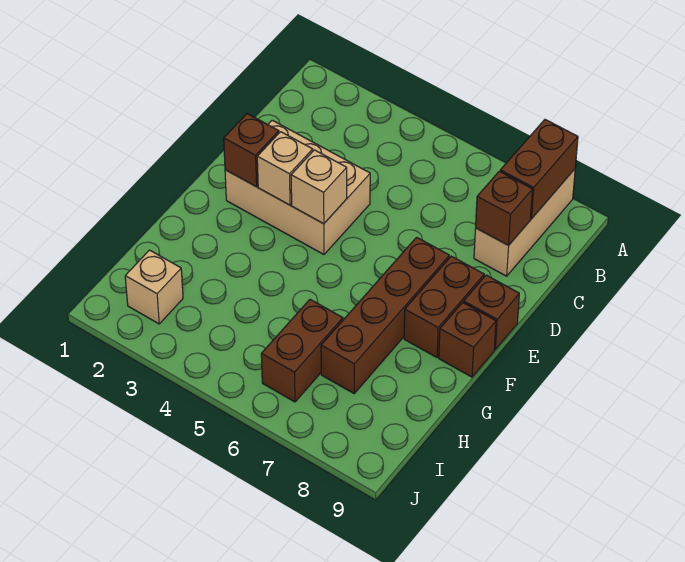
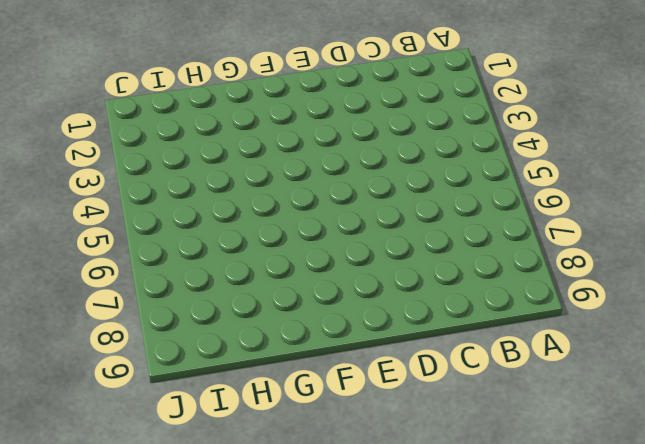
none -> tan brick A8:C8 level 1
none -> tan brick D2:E4 level 1
none -> brown brick E7:H7 level 1

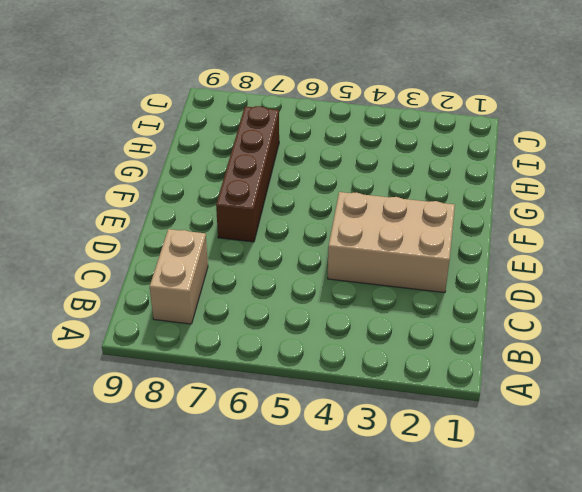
tan brick B8:C8 level 1 -> tan brick A8:C8 level 1
none -> brown brick E8:F8 level 1
none -> brown brick E9 level 1
none -> brown brick F9 level 1

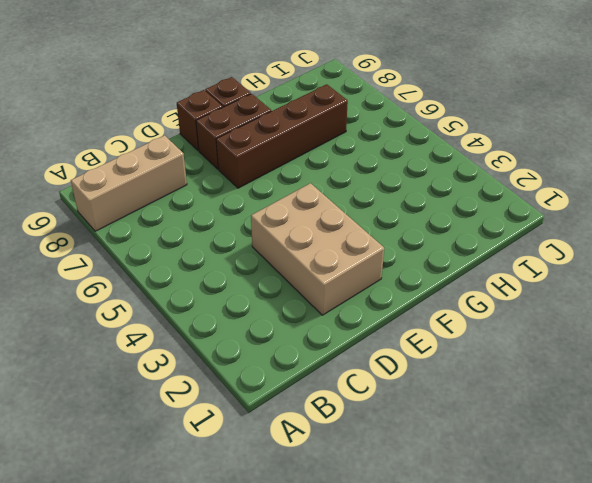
none -> brown brick H6:I6 level 1
none -> tan brick I2 level 1
none -> brown brick A8:B8 level 2

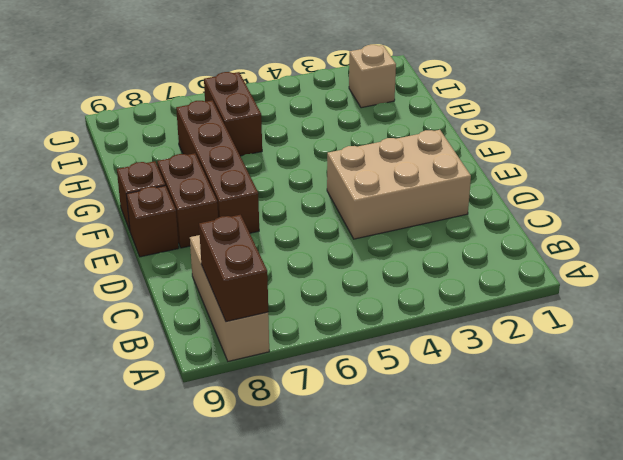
none -> brown brick C8 level 2
none -> brown brick E2 level 2
none -> tan brick E3 level 2

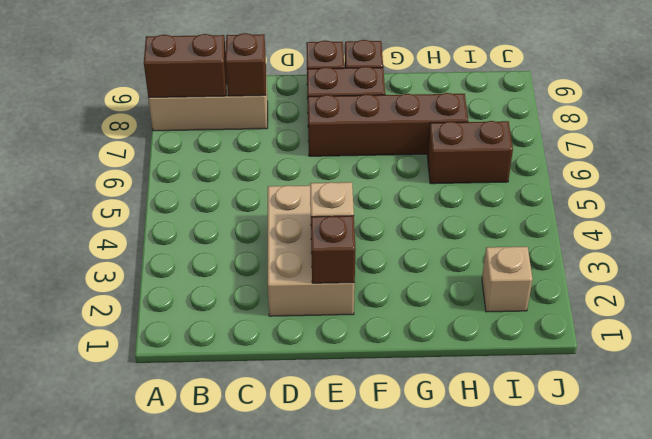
none -> tan brick E4 level 2

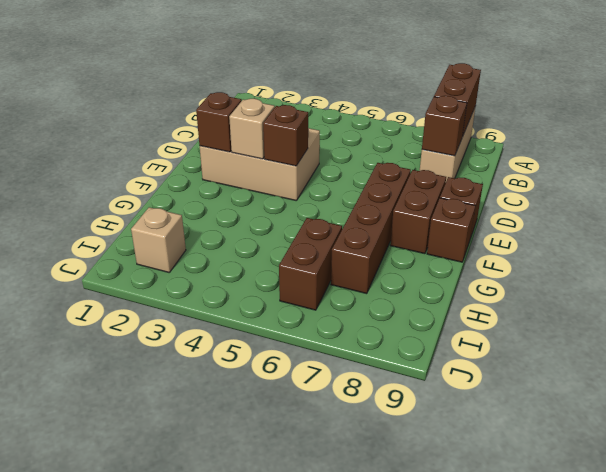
brown brick E4 level 2 -> tan brick E4 level 2

